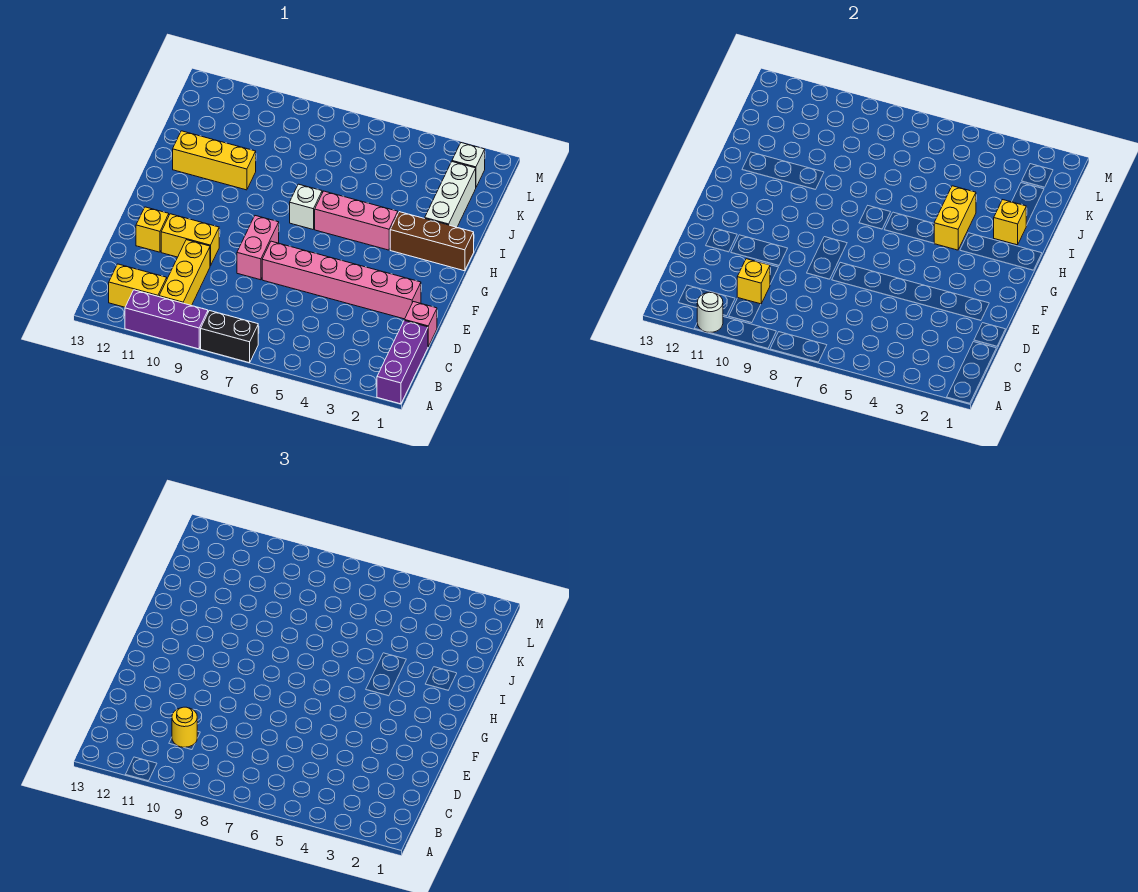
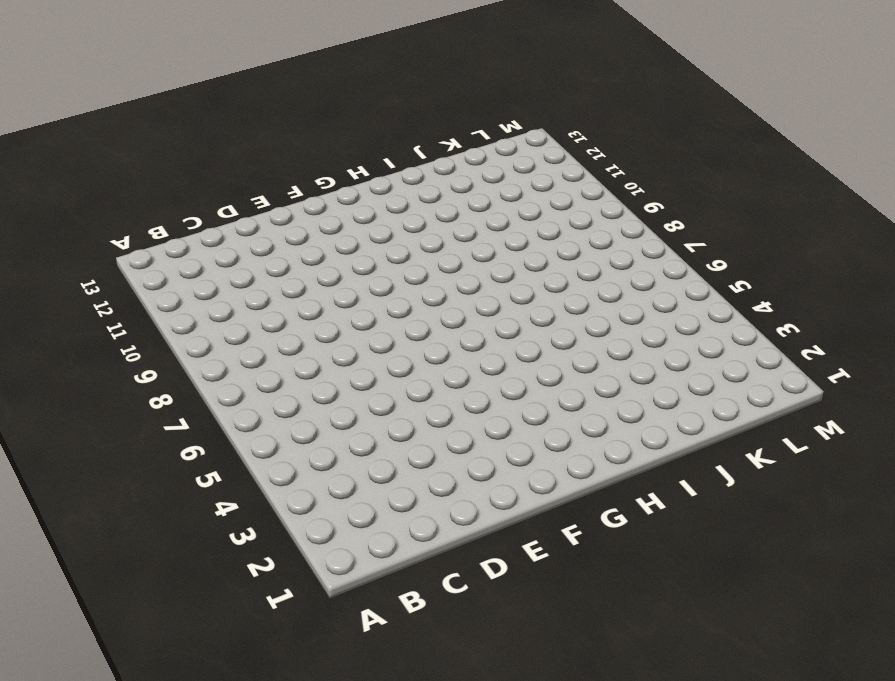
none -> purple brick A1:C1 level 1
none -> black brick A7:A8 level 1
none -> purple brick A9:A11 level 1

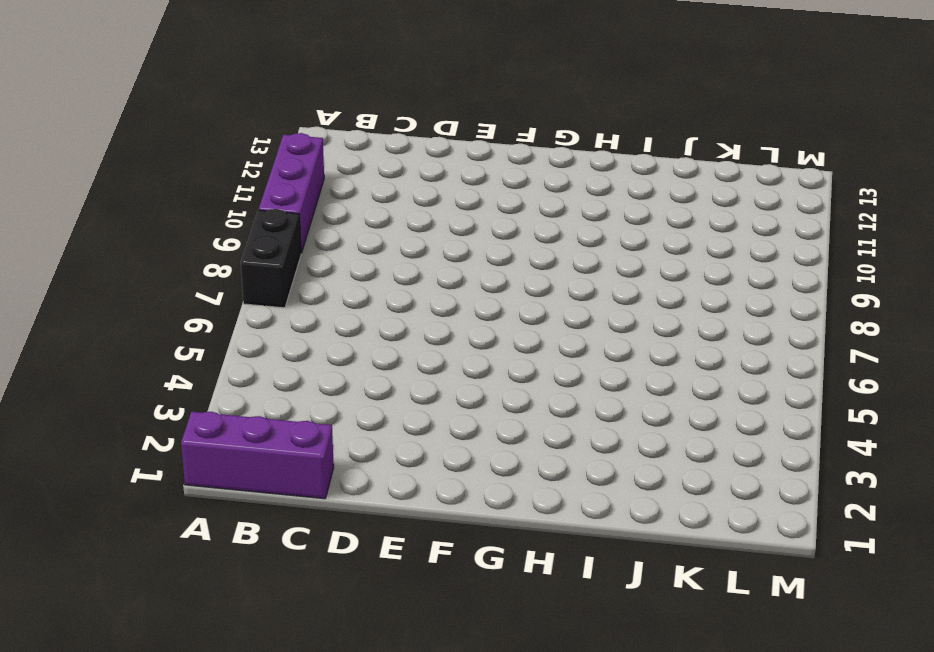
none -> yellow brick B10:D10 level 1
none -> yellow brick B11:B12 level 1
none -> pink brick D1 level 1

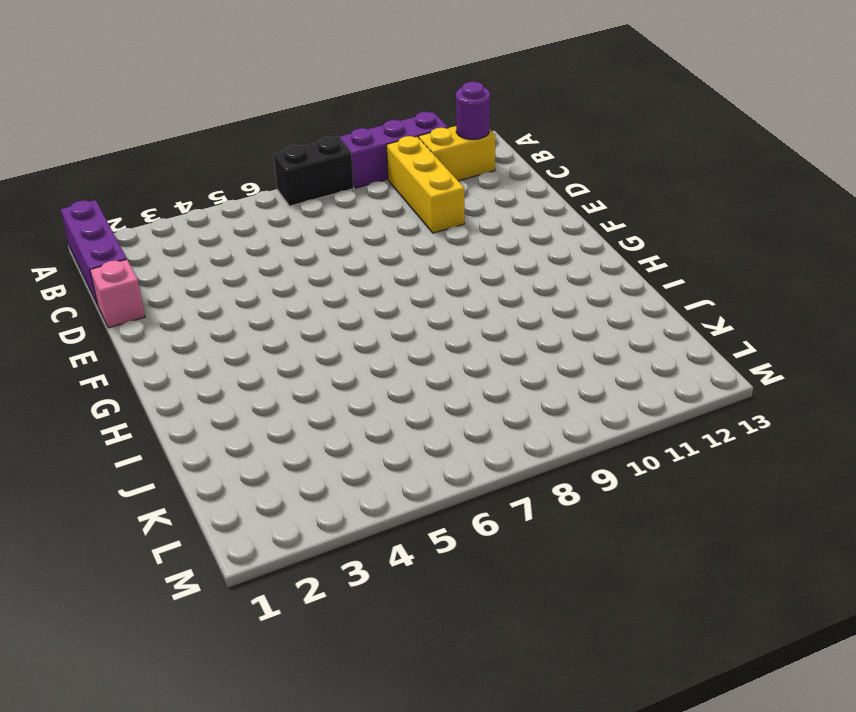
purple round brick B12 level 2 -> none
none -> pink brick E2:E7 level 1
none -> pink brick E8:F8 level 1
none -> yellow brick E10:E11 level 1

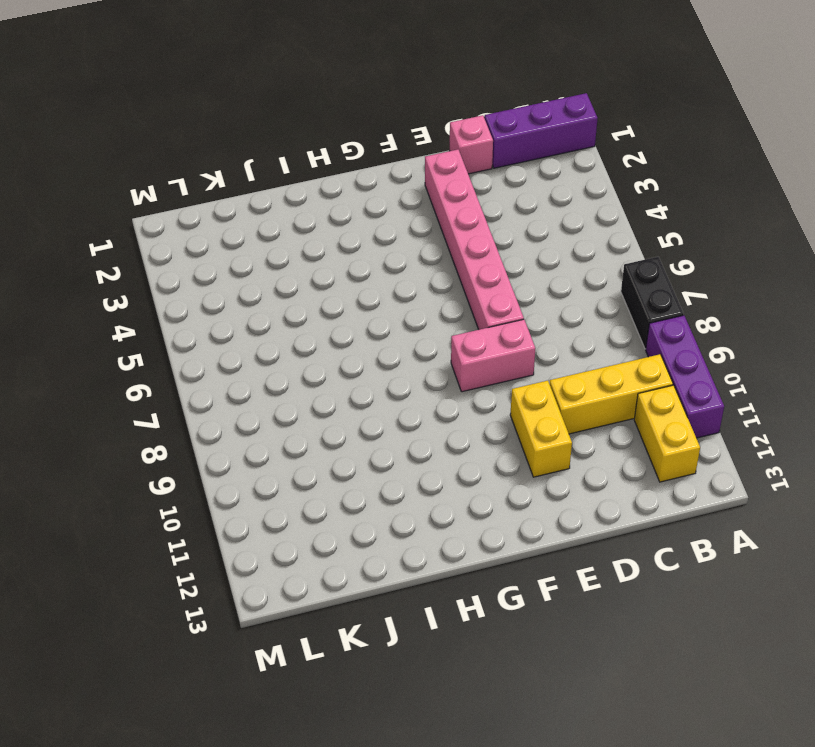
none -> yellow brick E12 level 1
none -> brown brick H1:H3 level 1
none -> pink brick H4:H6 level 1

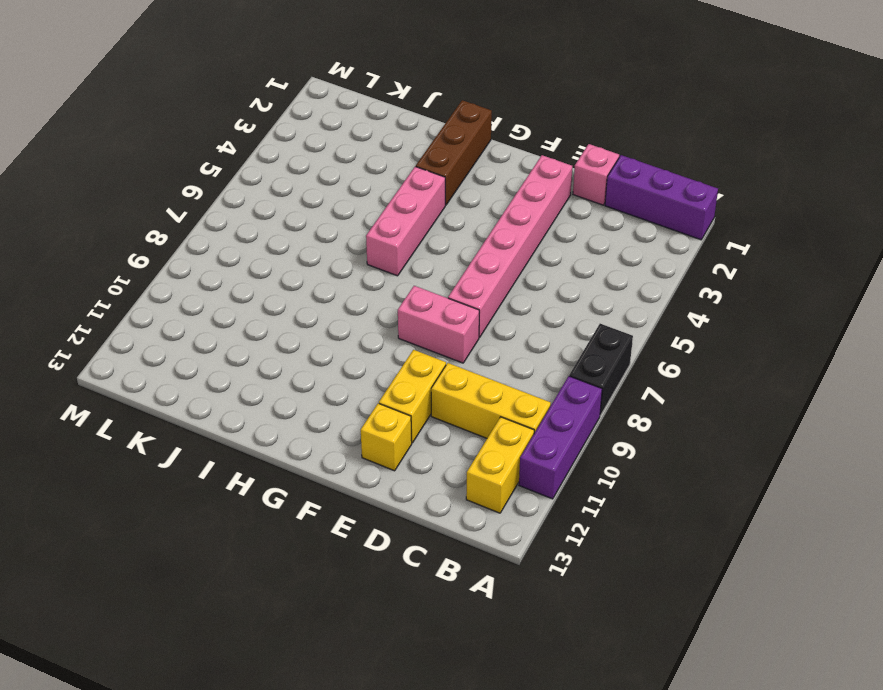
none -> white brick H7 level 1
none -> white brick I2:K2 level 1
none -> yellow brick I10:I12 level 1

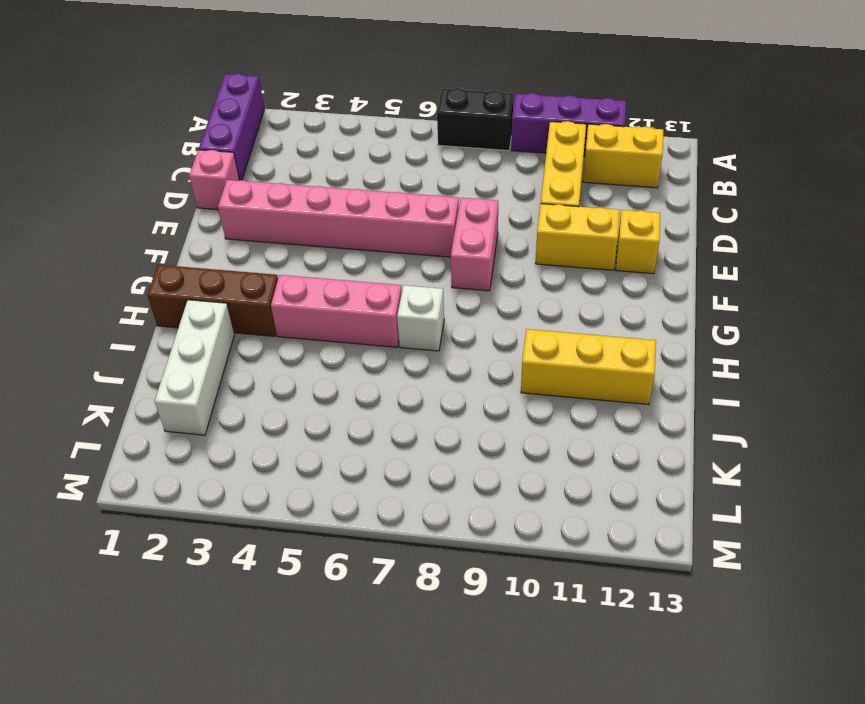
none -> white brick L2 level 1
none -> white round brick A11 level 2
none -> yellow brick C10 level 2

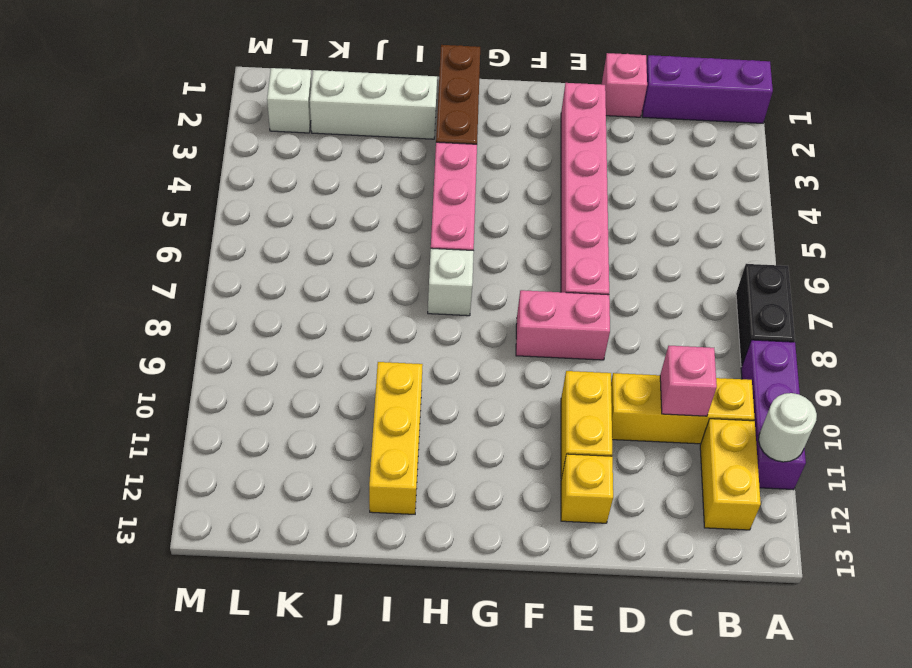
pink brick C10 level 2 -> yellow brick C10 level 2
none -> yellow brick H4:I4 level 2
none -> yellow brick I2 level 2
none -> yellow round brick C10 level 3

